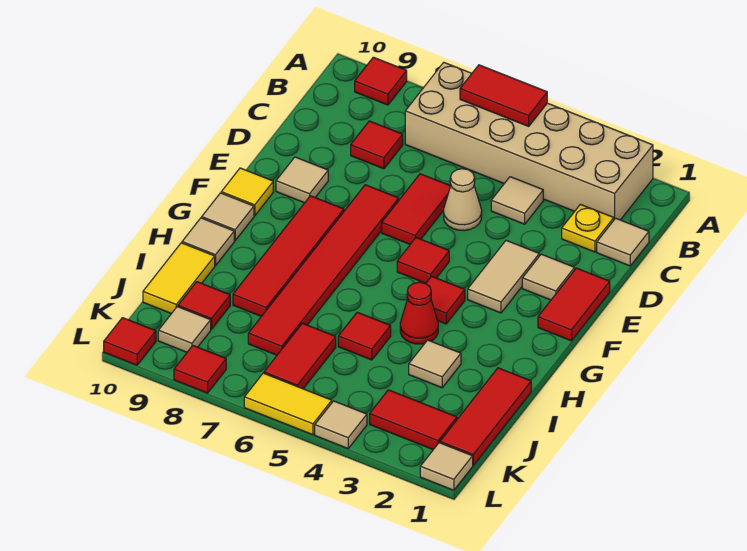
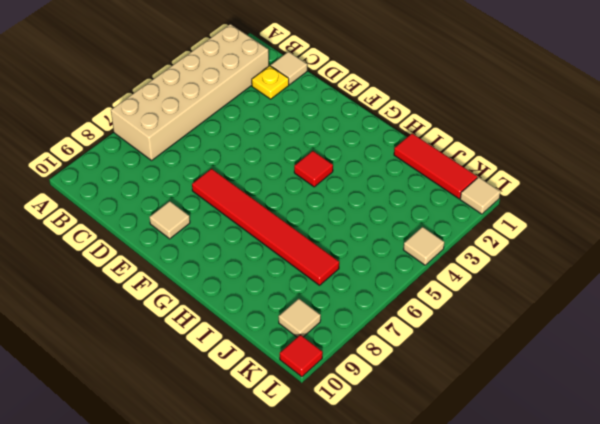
none -> red tile A9 level 1
none -> tan tile C4 level 1
none -> red tile C8 level 1
none -> tan cone D5 level 1

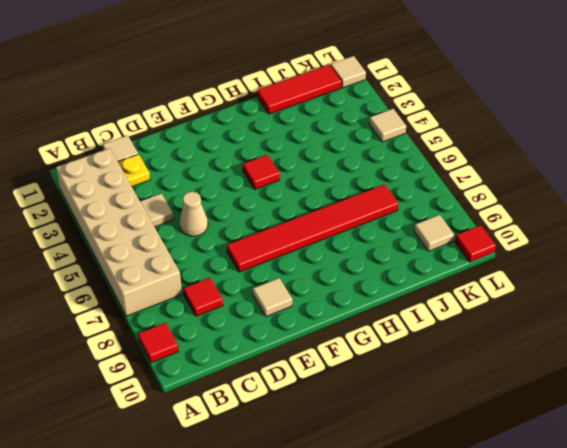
none -> red tile D6:E6 level 1
none -> red tile E1:F1 level 1
none -> tan tile E2 level 1
none -> tan tile E3:F3 level 1

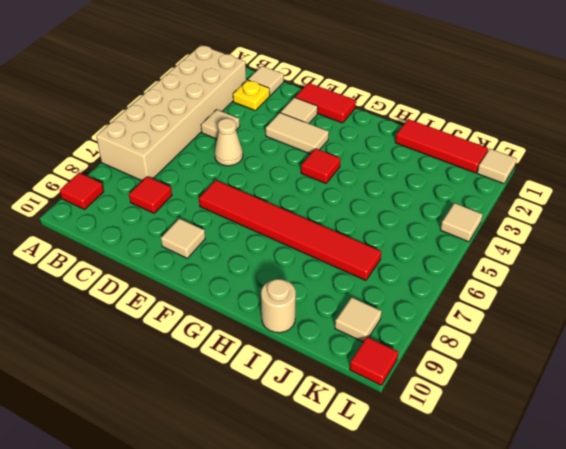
tan round brick I10 level 1 -> yellow tile I10:J10 level 1
none -> red tile D6:E6 level 1
none -> red tile F5 level 1
none -> red tile F8:I8 level 1
none -> yellow tile F10 level 1

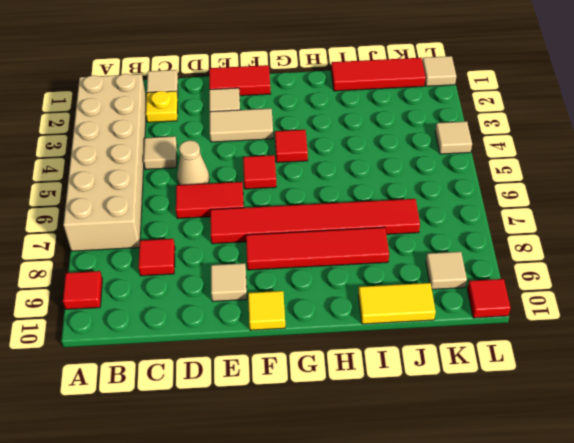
none -> tan tile G10 level 1
none -> red cone H4 level 1
none -> tan tile H10 level 1
none -> tan tile I3 level 1

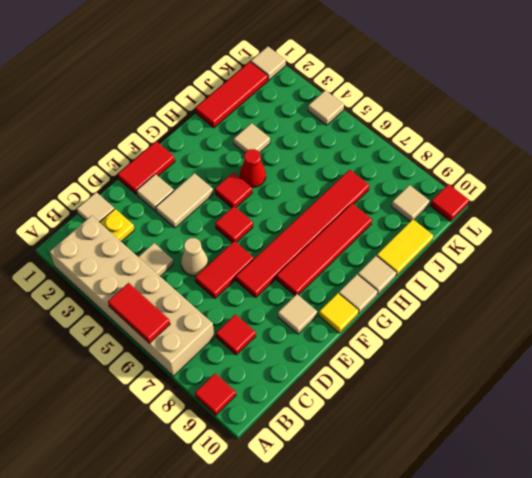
none -> red tile I5 level 1
none -> red tile J6:K6 level 1
none -> red tile J9 level 1
none -> red tile K2:K3 level 1

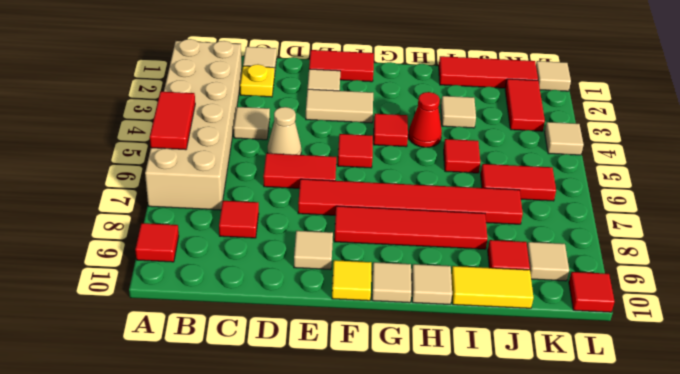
none -> yellow tile L5:L6 level 1
none -> red tile L8 level 1

